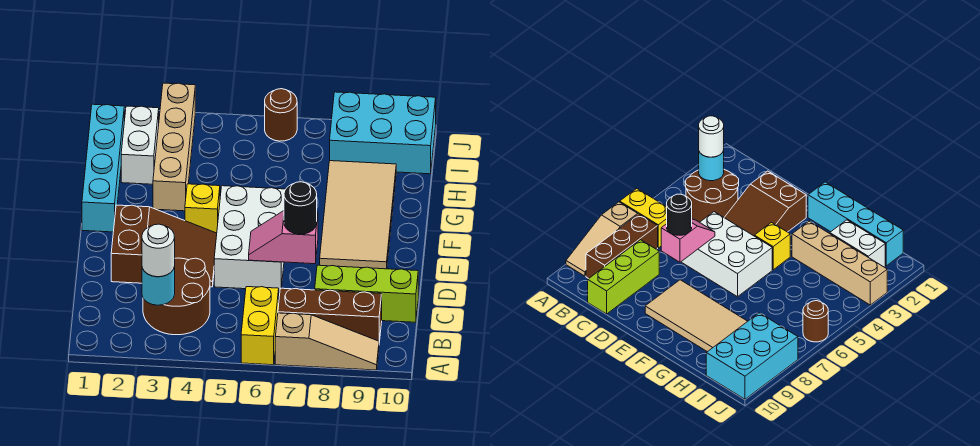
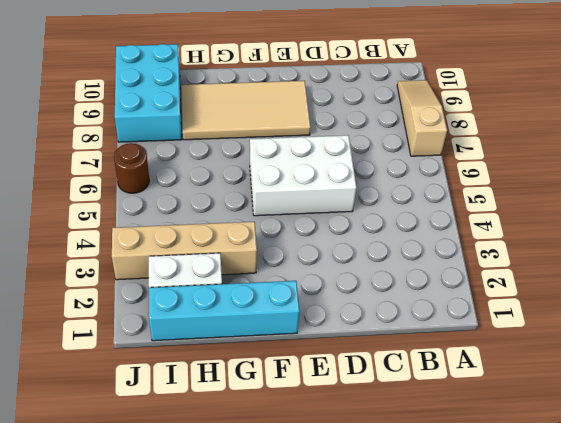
none -> yellow brick A6:B6 level 1
none -> brown round brick B3:C4 level 1
none -> brown brick B7:B9 level 1

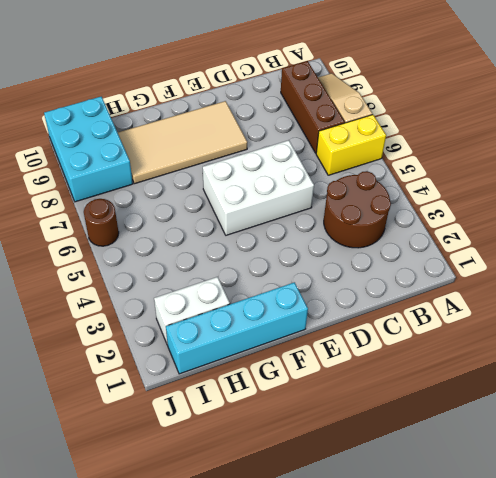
none -> lime brick C8:C10 level 1
none -> brown slope D2:E4 level 1 top 2
none -> yellow brick F4 level 1

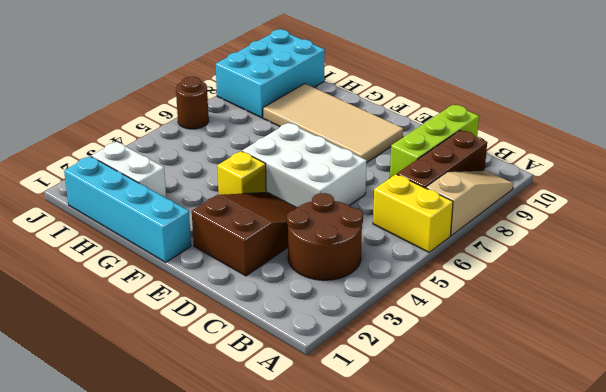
none -> tan brick G3:J3 level 1
none -> cyan round brick B3 level 2
none -> pink slope D6:D7 level 2 top 7

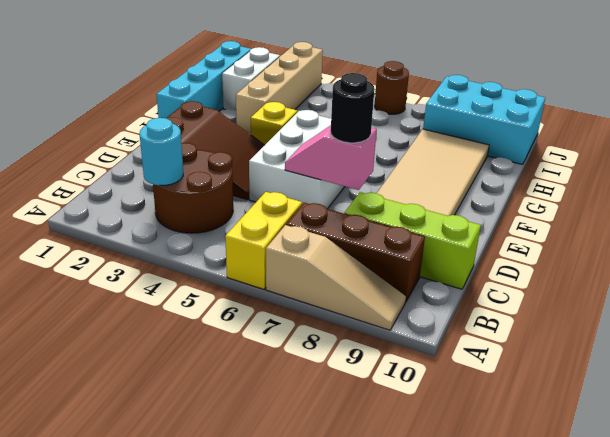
none -> white round brick B3 level 3

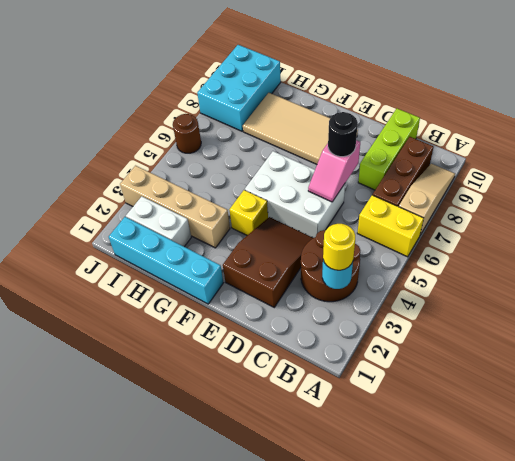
yellow round brick B3 level 3 -> white round brick B3 level 3

